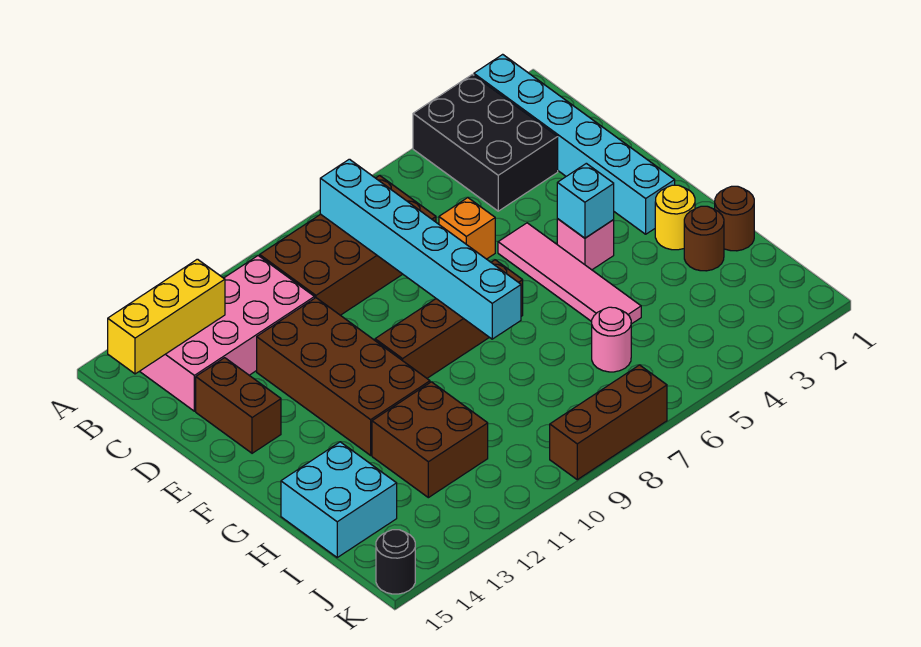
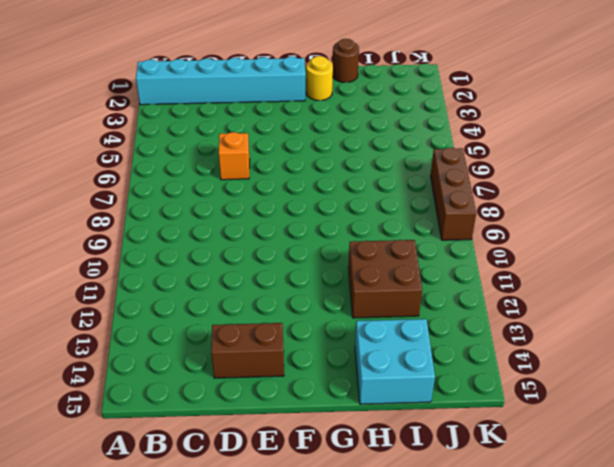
none -> black brick A3:C4 level 1
none -> brown brick B7:C10 level 1
none -> pink brick B11:C14 level 1

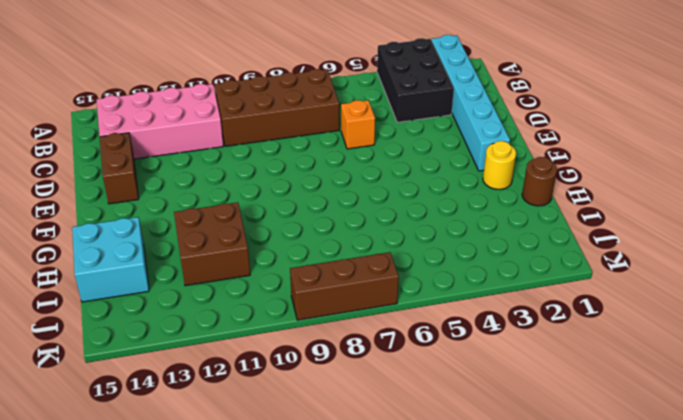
none -> brown brick D11:G12 level 1
none -> pink tile E5:H5 level 1
none -> pink brick F4 level 1

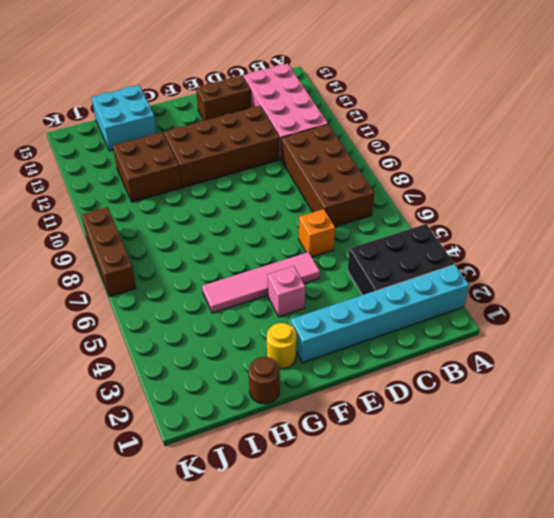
none -> brown brick F7:F10 level 1
none -> brown round brick H2 level 1
none -> pink round brick I6 level 1

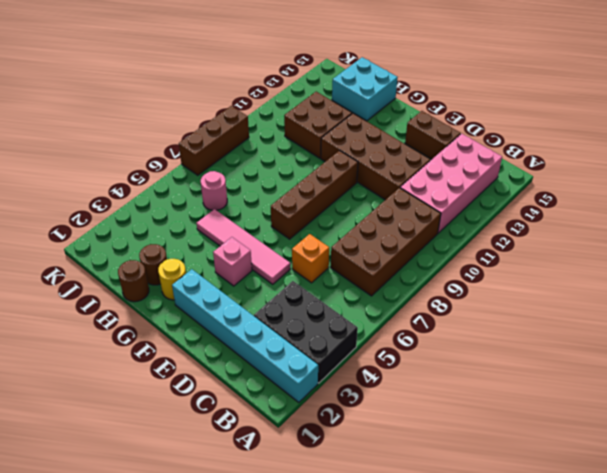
none -> black round brick K15 level 1
none -> cyan brick B8:G8 level 2
none -> yellow brick B13:B15 level 2

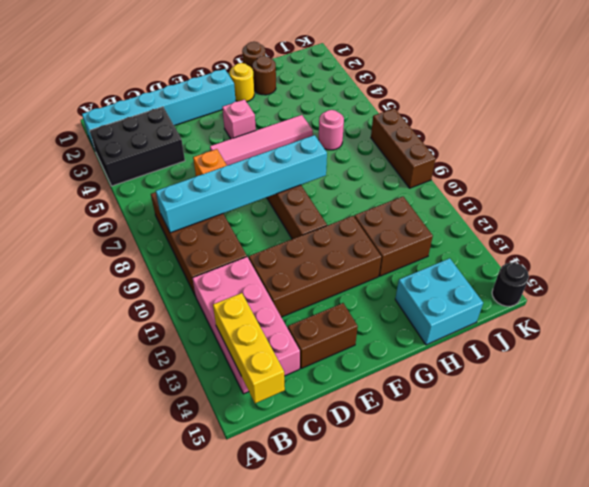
none -> cyan brick F4 level 2

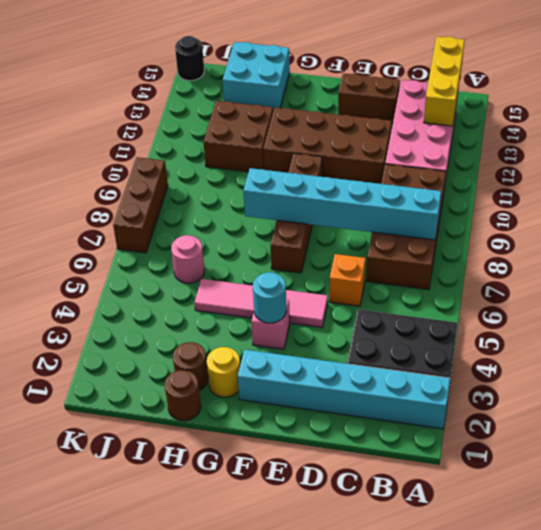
cyan round brick F4 level 2 -> cyan brick F4 level 2

